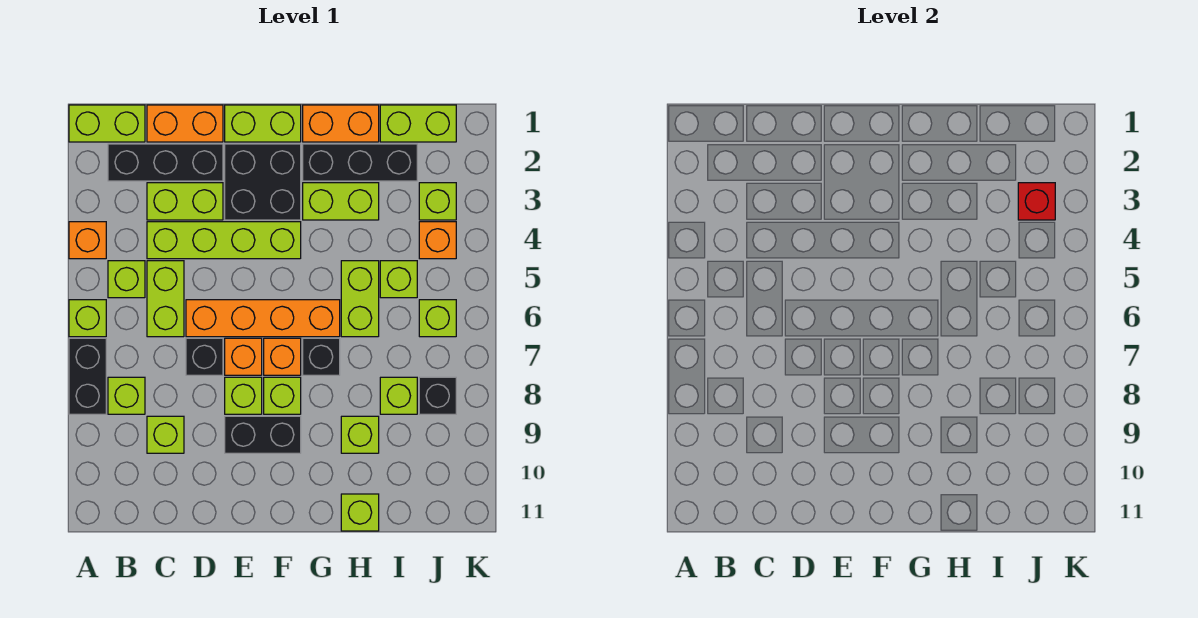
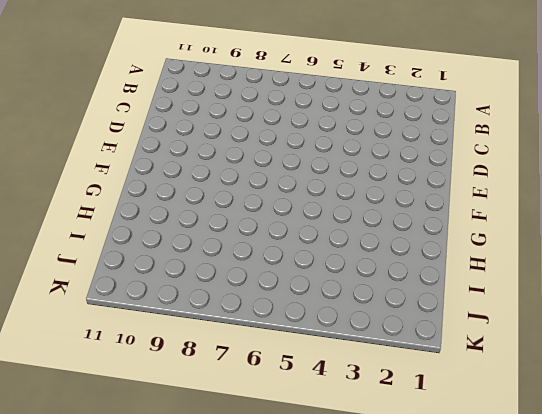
none -> lime brick A1:B1 level 1
none -> orange brick A4 level 1
none -> lime brick A6 level 1
none -> black brick A7:A8 level 1

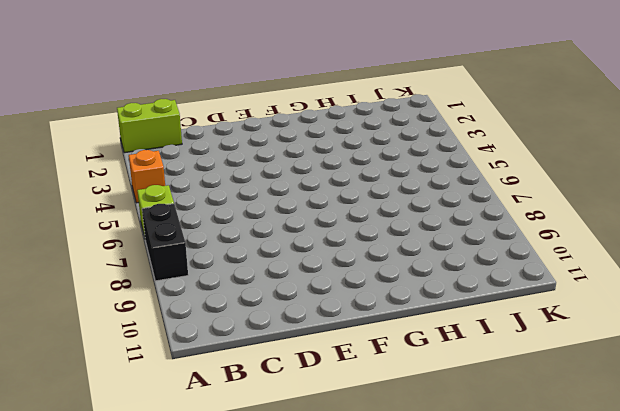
none -> black brick B2:D2 level 1
none -> lime brick B5 level 1
none -> lime brick B8 level 1
none -> orange brick C1:D1 level 1

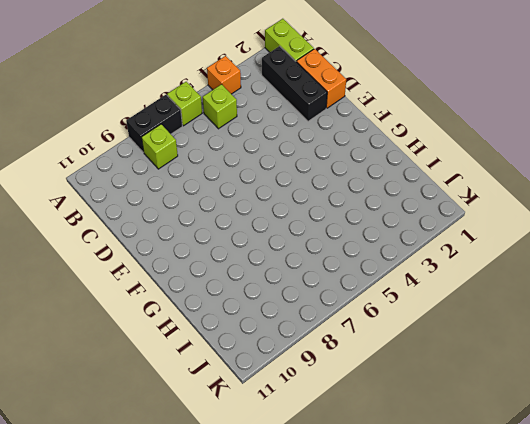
none -> lime brick C3:D3 level 1
none -> lime brick C4:F4 level 1
none -> lime brick C5:C6 level 1
none -> lime brick C9 level 1

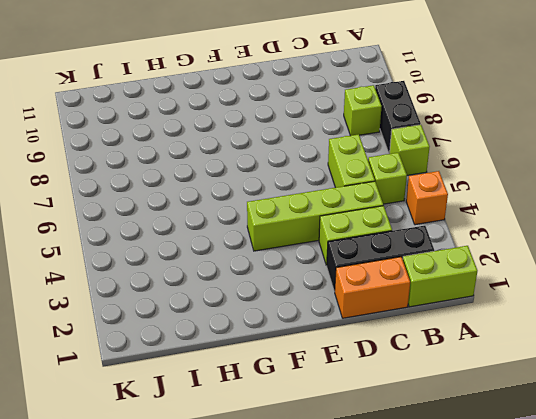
none -> lime brick C9 level 1
none -> orange brick D6:G6 level 1
none -> black brick D7 level 1
none -> lime brick E1:F1 level 1

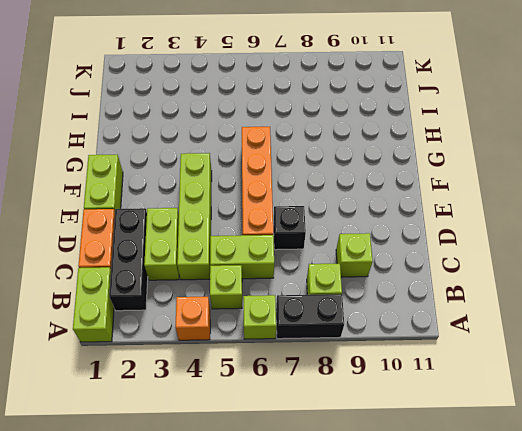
none -> black brick E2:F3 level 1
none -> orange brick E7 level 1
none -> lime brick E8 level 1
none -> black brick E9:F9 level 1

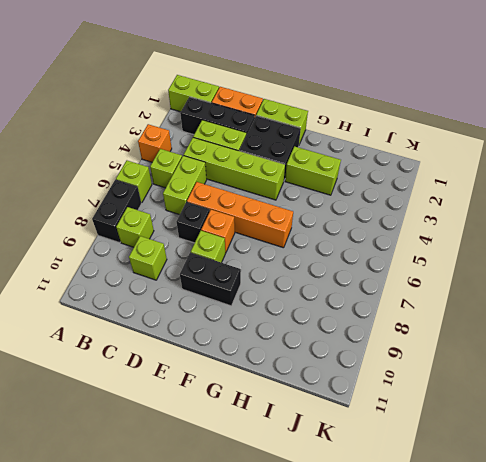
none -> orange brick F7 level 1
none -> lime brick F8 level 1
none -> orange brick G1:H1 level 1
none -> black brick G2:I2 level 1

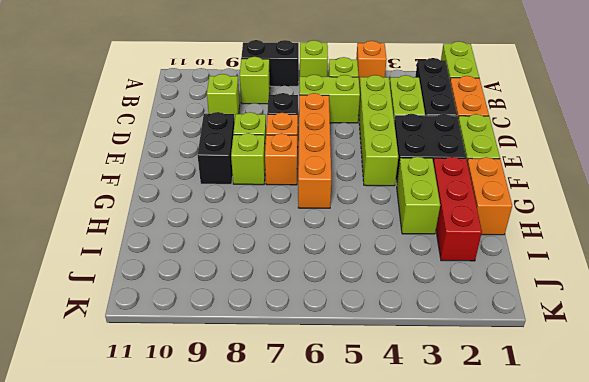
red brick G2:I2 level 1 -> black brick G2:I2 level 1
none -> black brick G7 level 1
none -> lime brick H5:H6 level 1
none -> lime brick H9 level 1
none -> lime brick H11 level 1

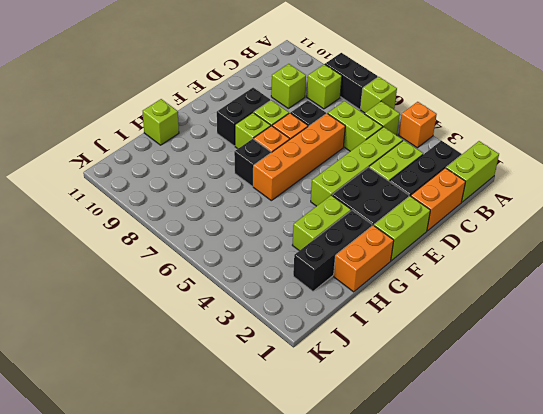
none -> lime brick H5:H6 level 1
none -> lime brick H9 level 1
none -> lime brick I1:J1 level 1
none -> lime brick I5 level 1

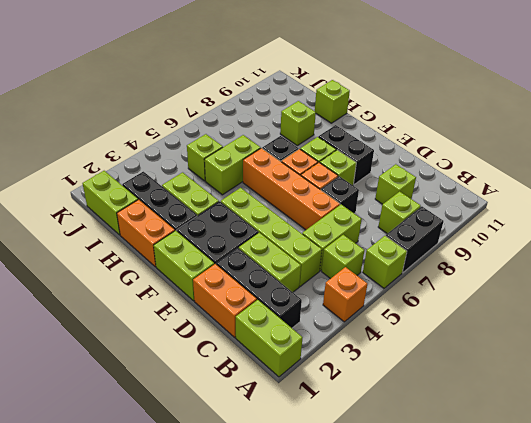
none -> lime brick I8 level 1
none -> lime brick J3 level 1
none -> orange brick J4 level 1
none -> lime brick J6 level 1

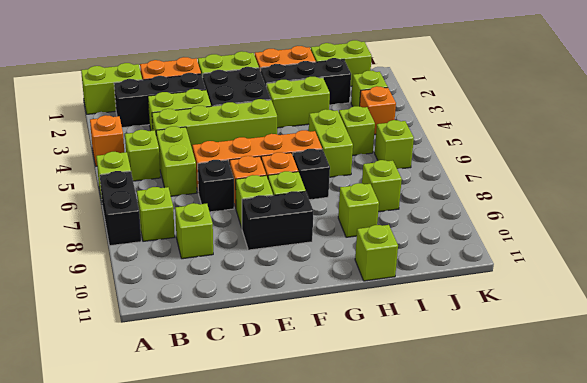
none -> black brick J8 level 1
none -> red brick J3 level 2

